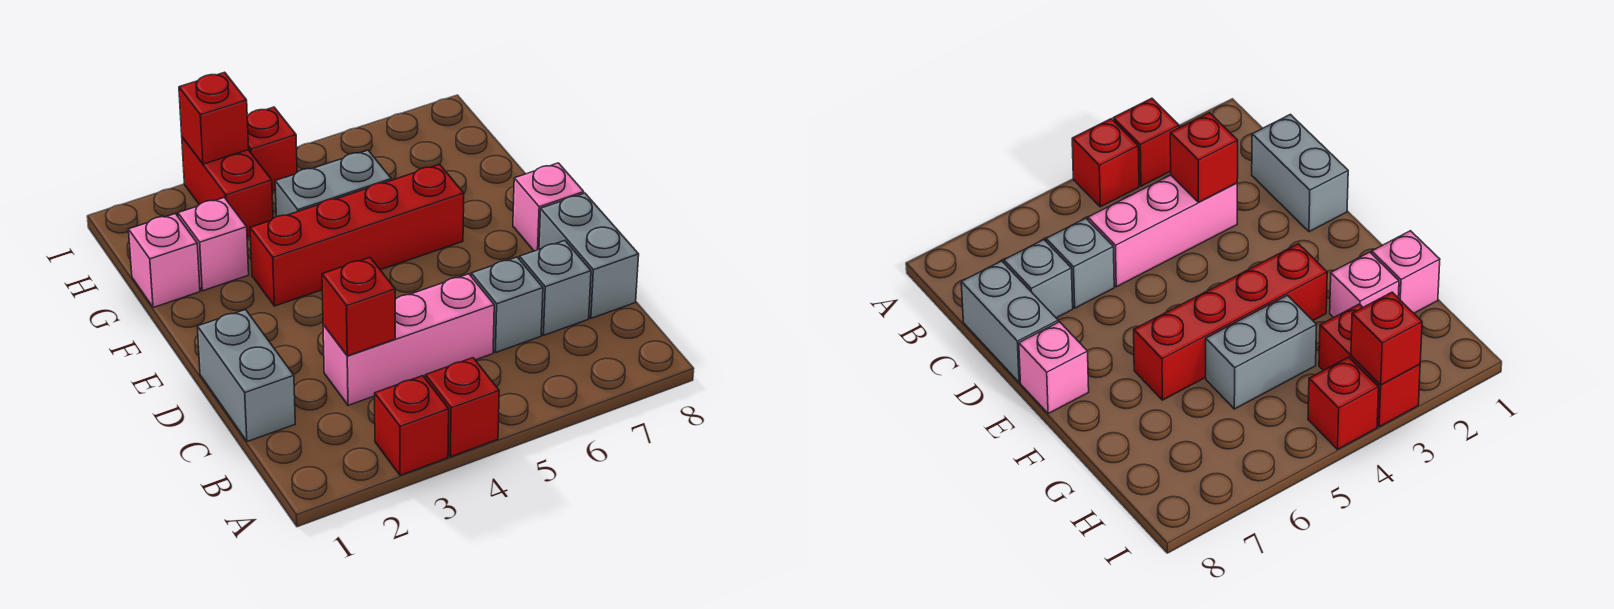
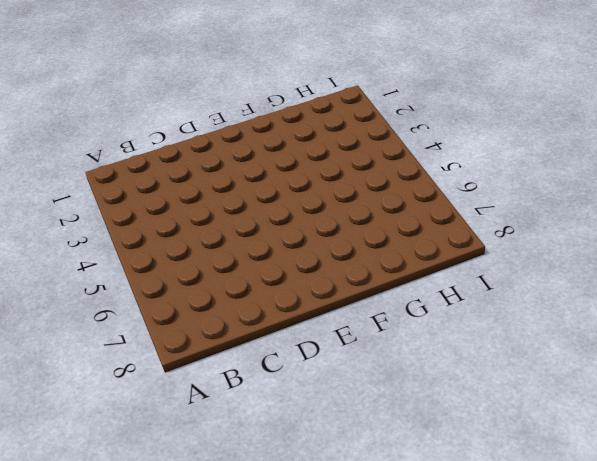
none -> red brick A3 level 1
none -> red brick A4 level 1
none -> grey brick C1:D1 level 1

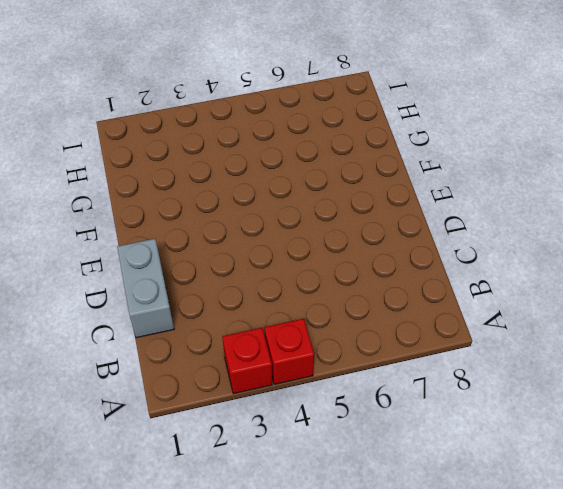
none -> pink brick C3:C5 level 1
none -> grey brick C6 level 1
none -> grey brick C7 level 1

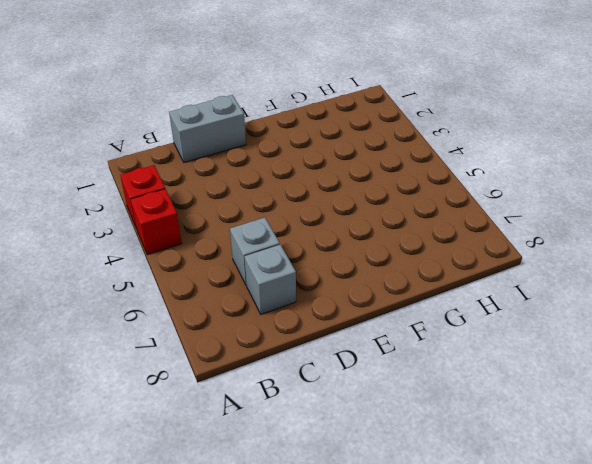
none -> pink brick C3:C5 level 1
none -> grey brick C8:D8 level 1
none -> pink brick E8 level 1

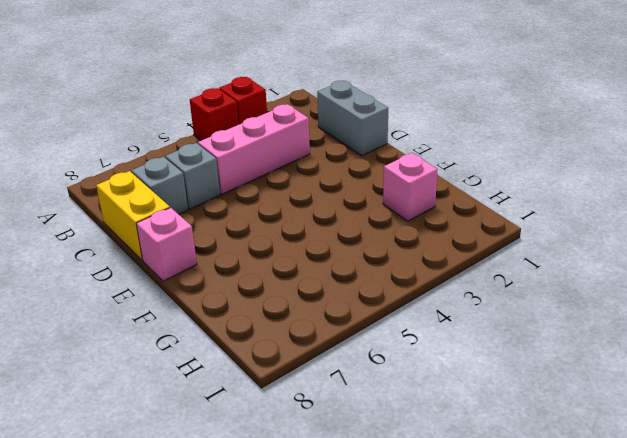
yellow brick C8:D8 level 1 -> grey brick C8:D8 level 1
none -> red brick F3:F6 level 1
none -> pink brick G1 level 1
none -> grey brick G4:G5 level 1

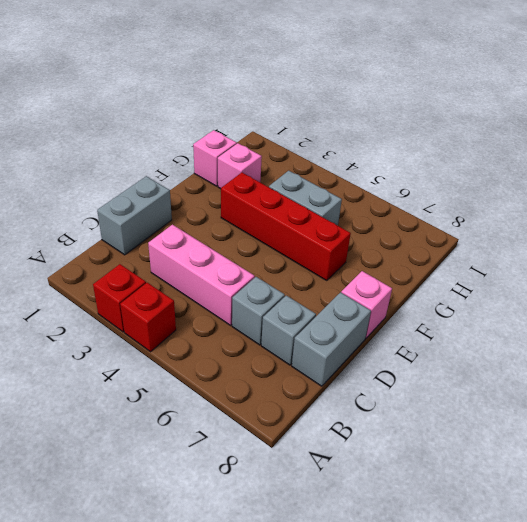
none -> red brick H3:I3 level 1
none -> red brick I4 level 1
none -> red brick C3 level 2

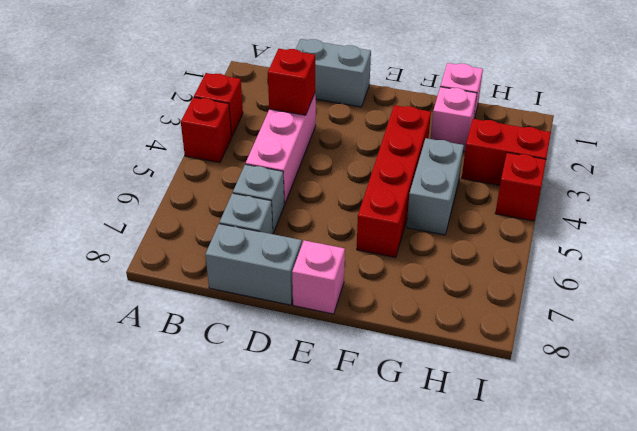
none -> red brick I3 level 2

